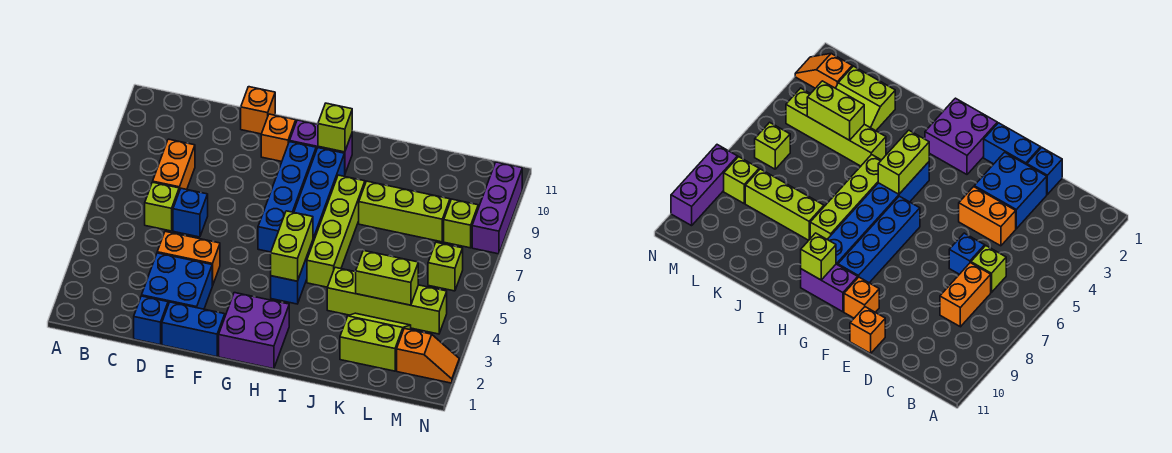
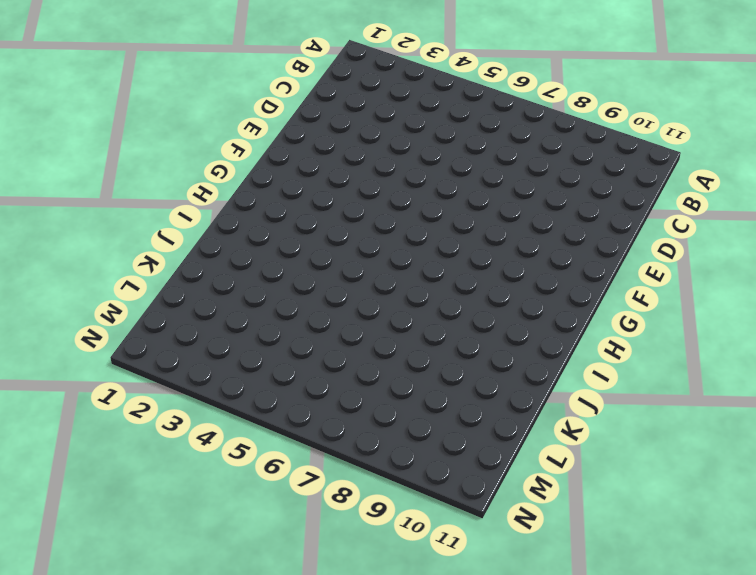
none -> lime brick C6 level 1
none -> orange brick C7:C8 level 1
none -> blue brick D1 level 1

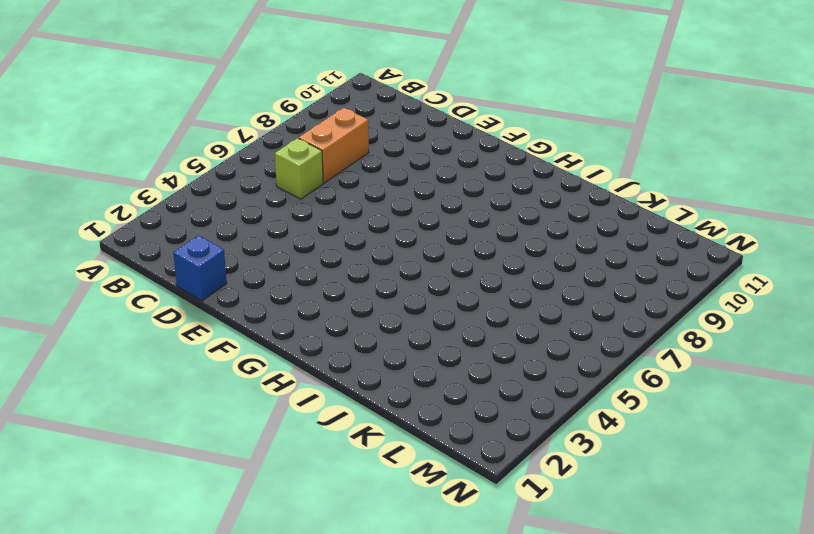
none -> blue brick D2:E3 level 1
none -> orange brick D4:E4 level 1
none -> blue brick D6 level 1

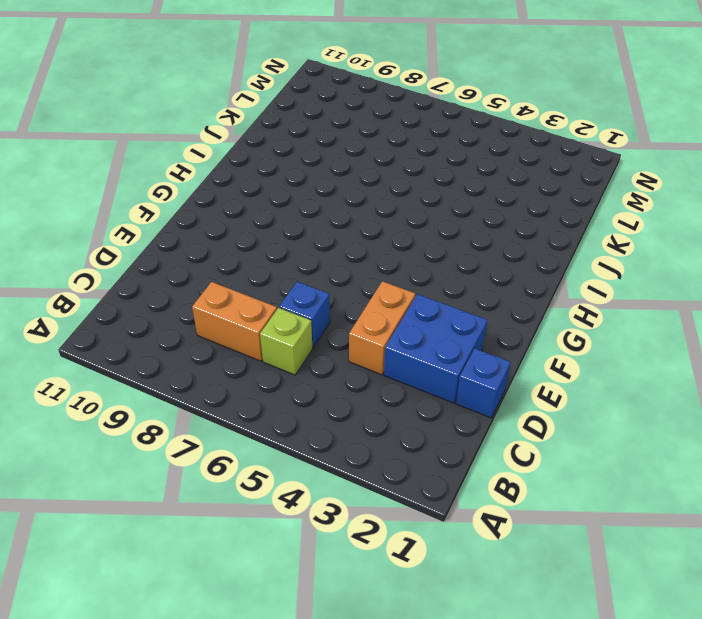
none -> blue brick E1:F1 level 1
none -> orange brick E11 level 1
none -> orange brick F10 level 1

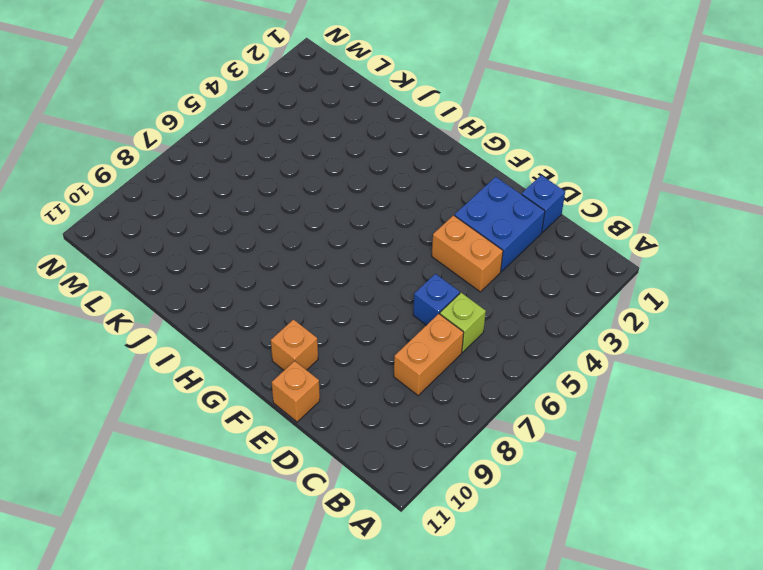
none -> blue brick E1:F1 level 1
none -> purple brick G1:H2 level 1
none -> blue brick G6:G9 level 1

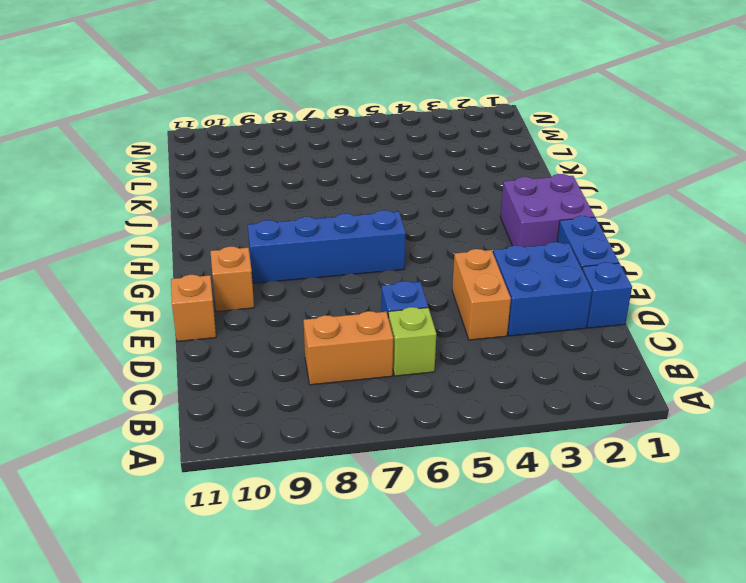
none -> purple brick G10:H10 level 1
none -> blue brick H4:H9 level 1
none -> lime brick I5:I8 level 1

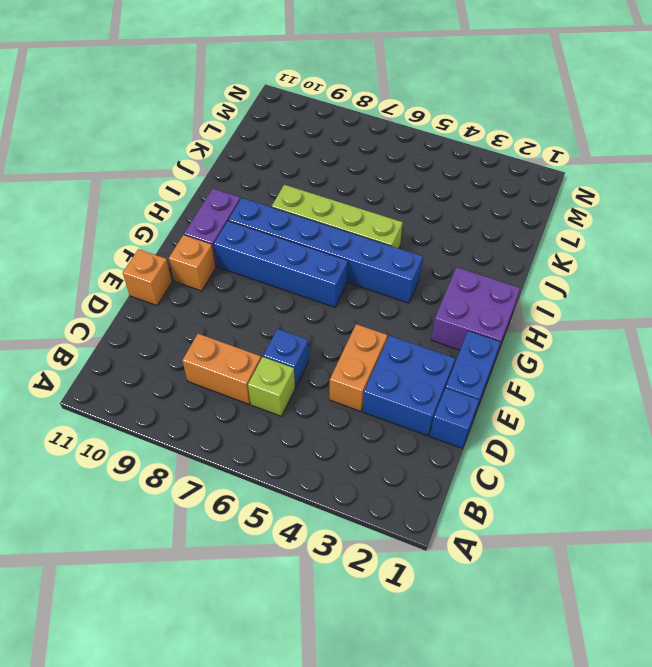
none -> lime brick J4:M4 level 1
none -> lime brick J8:L8 level 1
none -> lime slope K2:L3 level 1 top 2

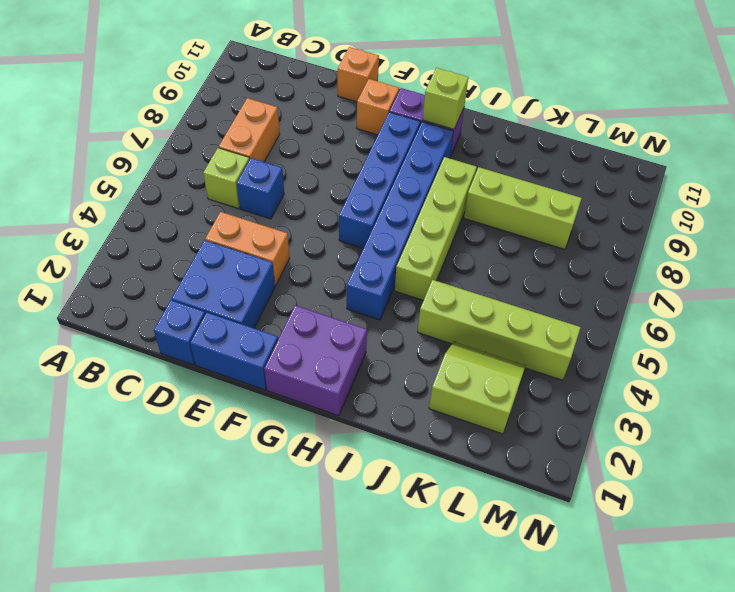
none -> orange slope M2:N2 level 1 top M
none -> lime brick M6 level 1
none -> lime brick M8 level 1

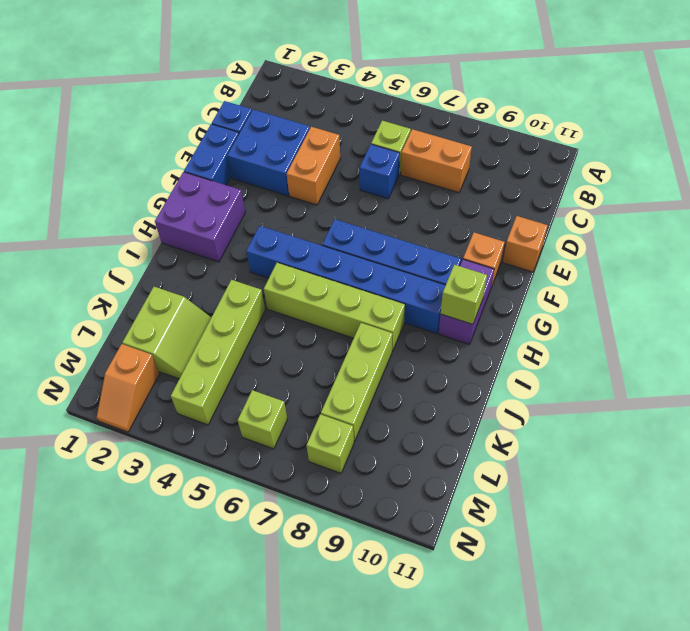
none -> purple brick N8:N10 level 1
none -> lime brick H4:H5 level 2
none -> lime brick K4:L4 level 2

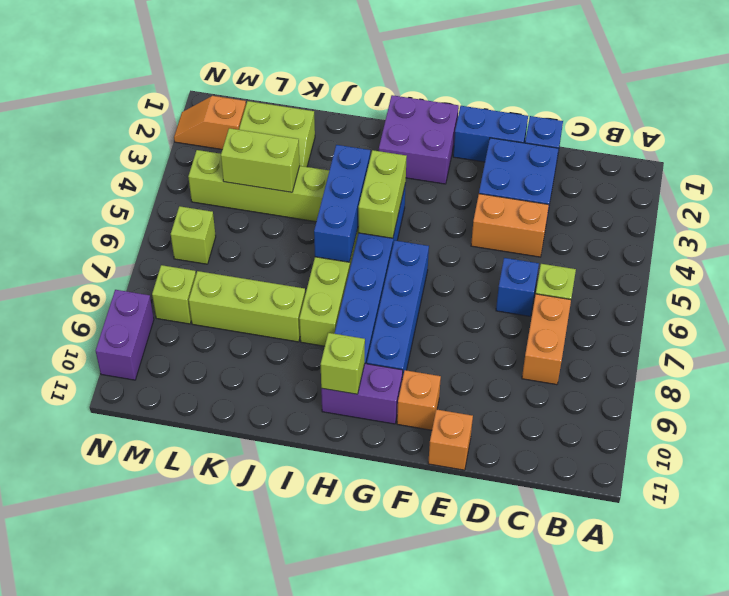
blue brick I4:I6 level 2 -> none
purple brick N9:N10 level 1 -> purple brick N8:N10 level 1

